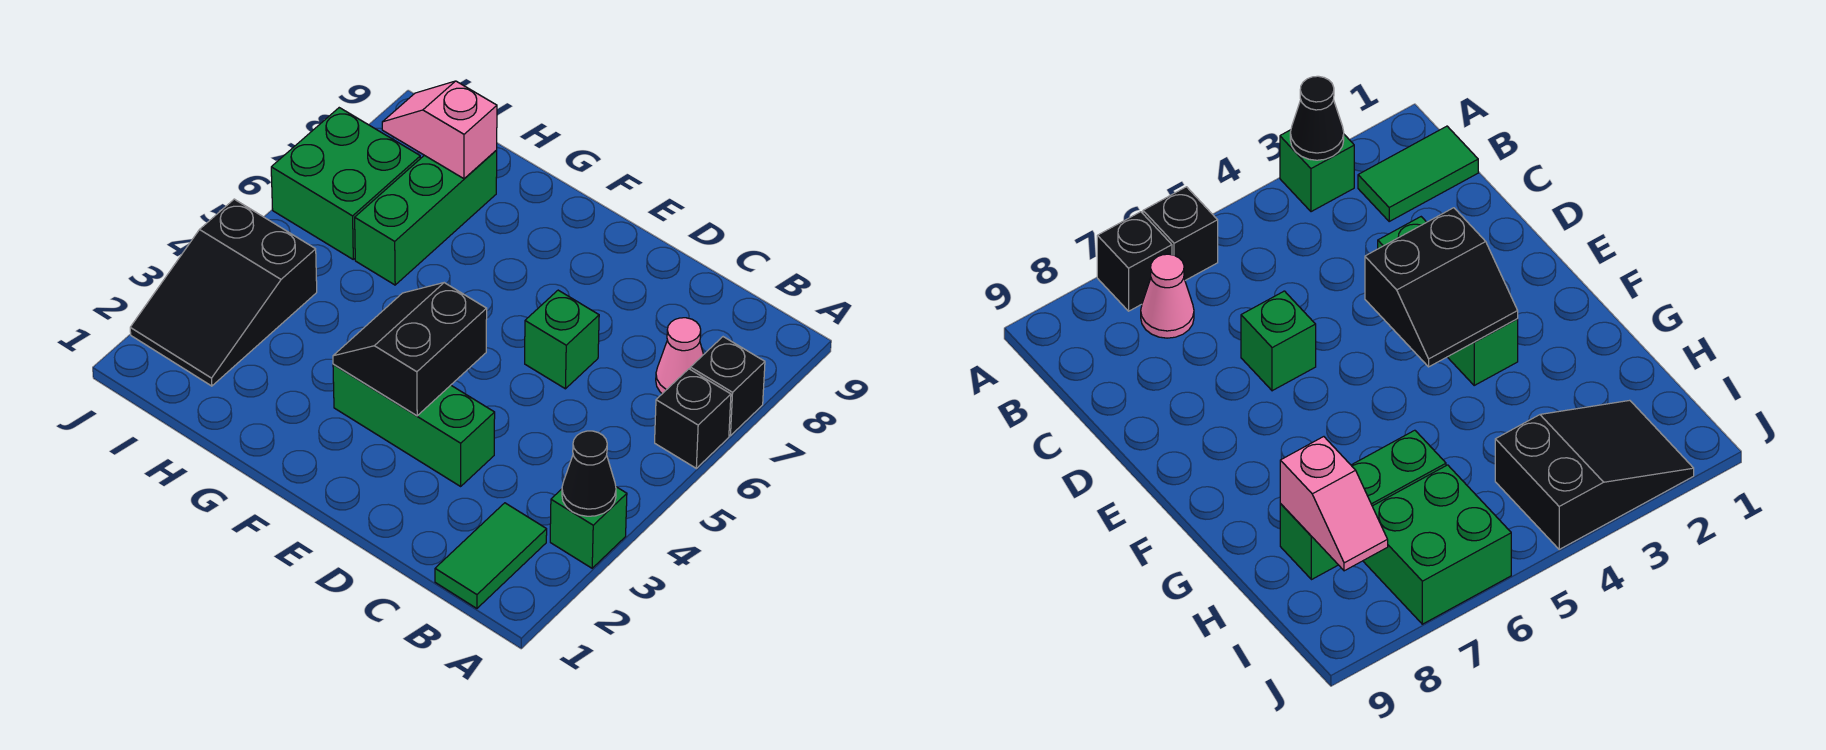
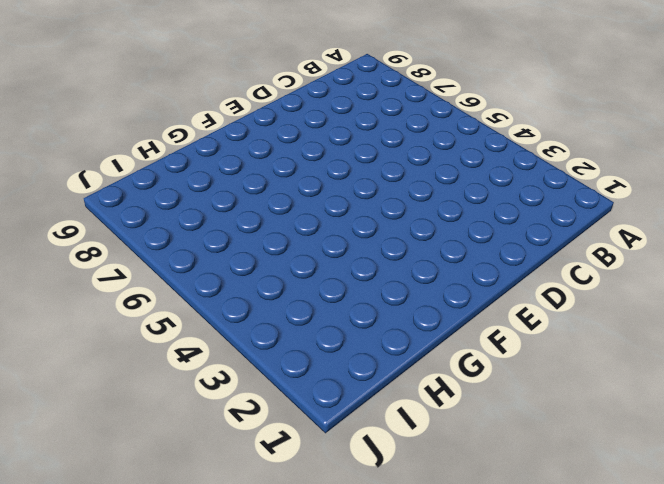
none -> green brick A3 level 1
none -> black brick A6 level 1
none -> black brick A7 level 1

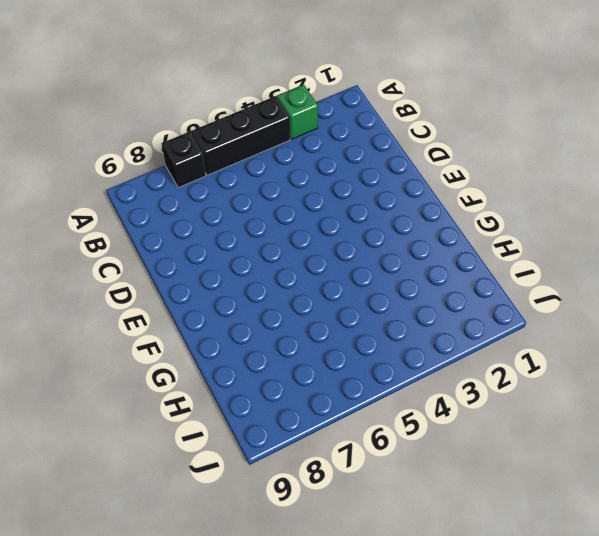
black brick A4:A6 level 1 -> black brick A6 level 1
none -> green tile B1:B2 level 1
none -> pink cone B7 level 1
none -> green brick D3:F3 level 1

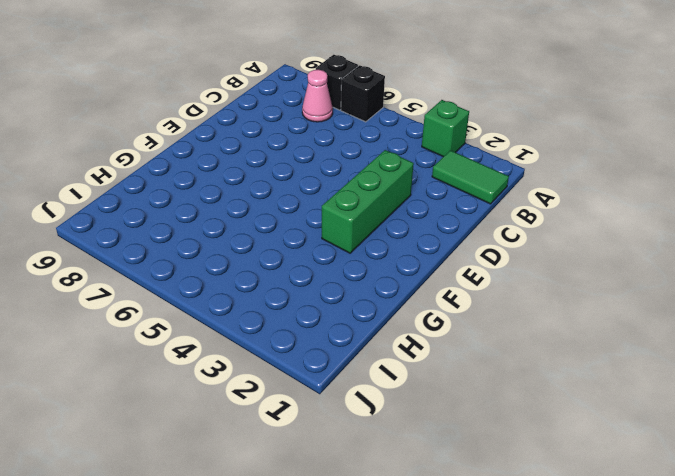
none -> green brick D6 level 1
none -> green brick H6:H8 level 1
none -> black slope I2:J4 level 1 top 4

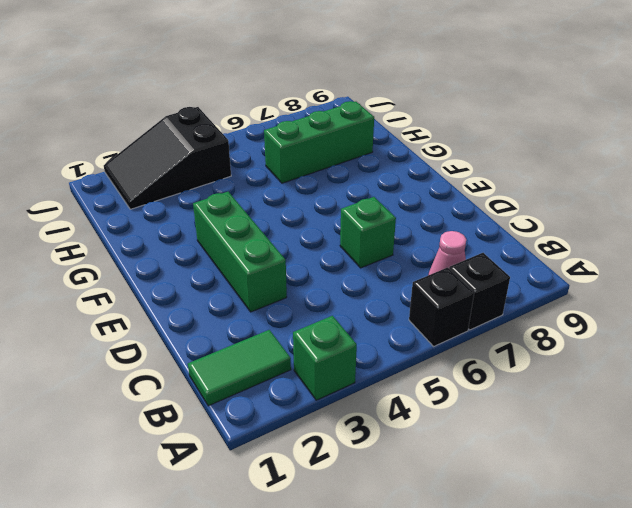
none -> green brick I6:J7 level 1
none -> black cone A3 level 2
none -> black slope E3:F4 level 2 top E

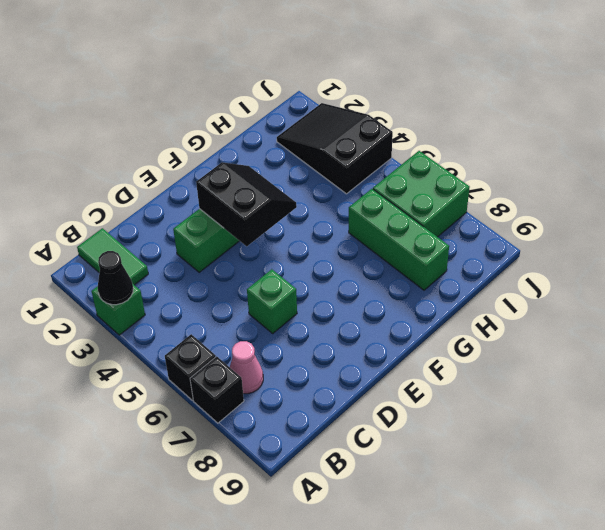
none -> pink slope H8:I8 level 2 top H

